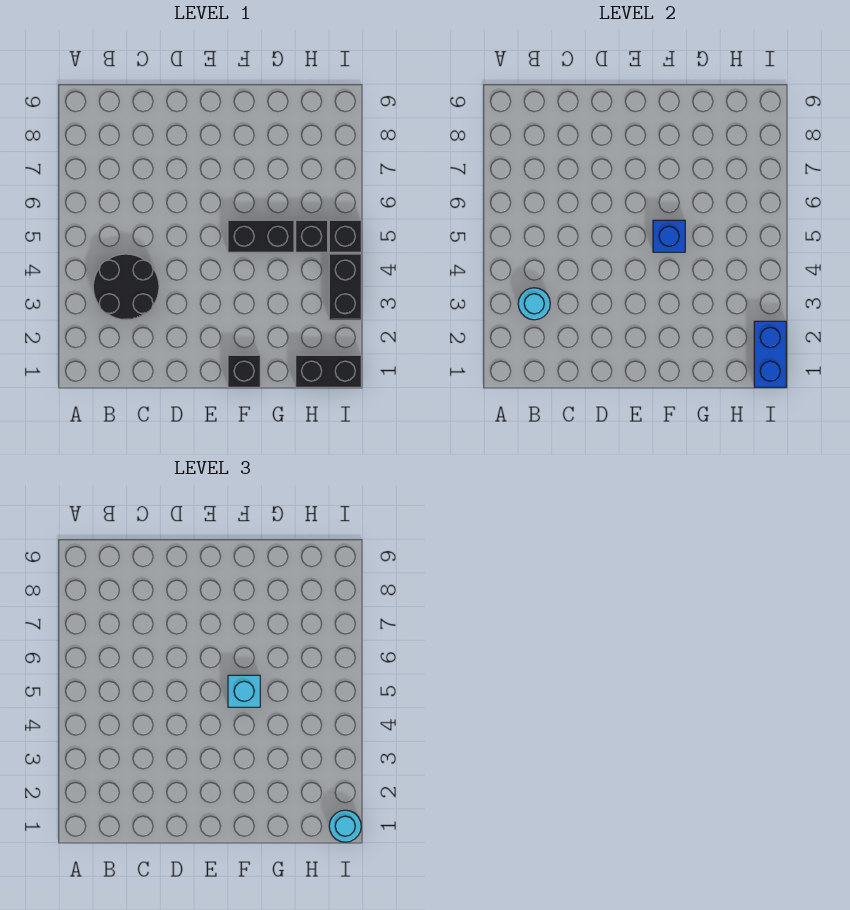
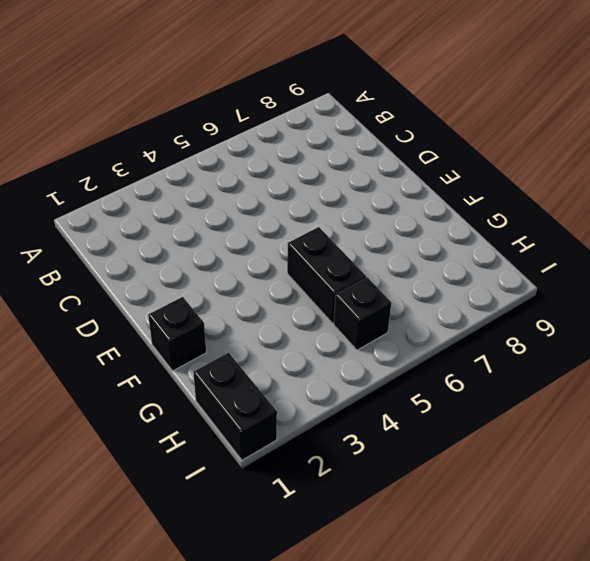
none -> black round brick B3:C4 level 1
none -> black brick I3:I4 level 1
none -> black brick I5 level 1

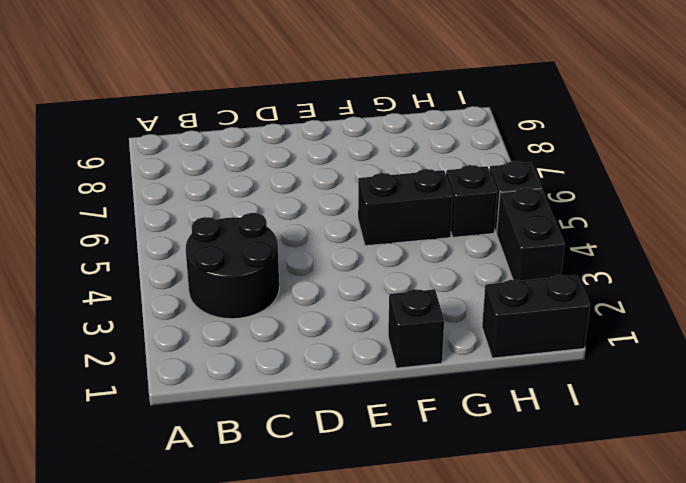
none -> cyan round brick B3 level 2
none -> blue brick F5 level 2
none -> blue brick I1:I2 level 2

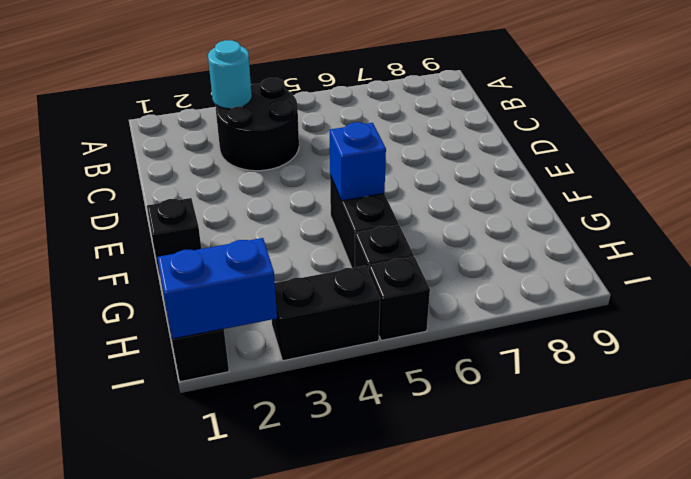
none -> cyan brick F5 level 3
none -> cyan round brick I1 level 3

